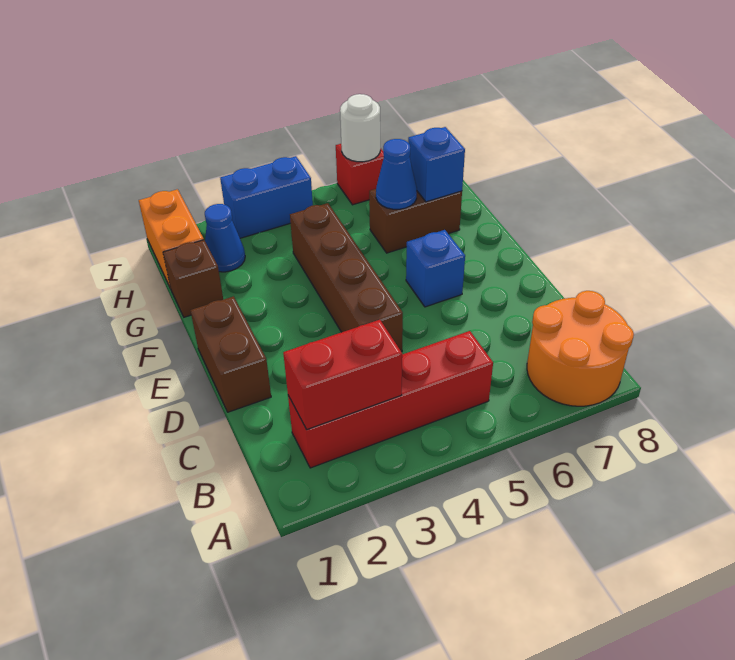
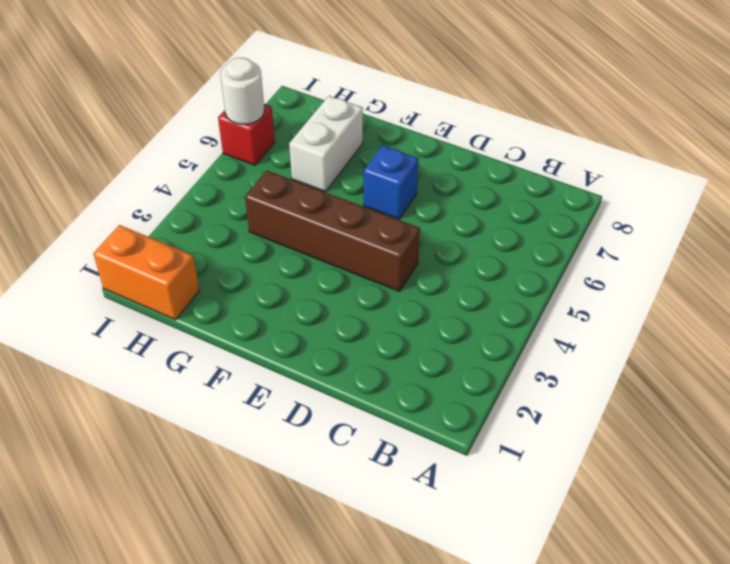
white brick G6:G7 level 1 -> brown brick G6:G7 level 1
none -> orange round brick A7:B8 level 1
none -> red brick B2:B5 level 1
none -> brown brick D1:E1 level 1

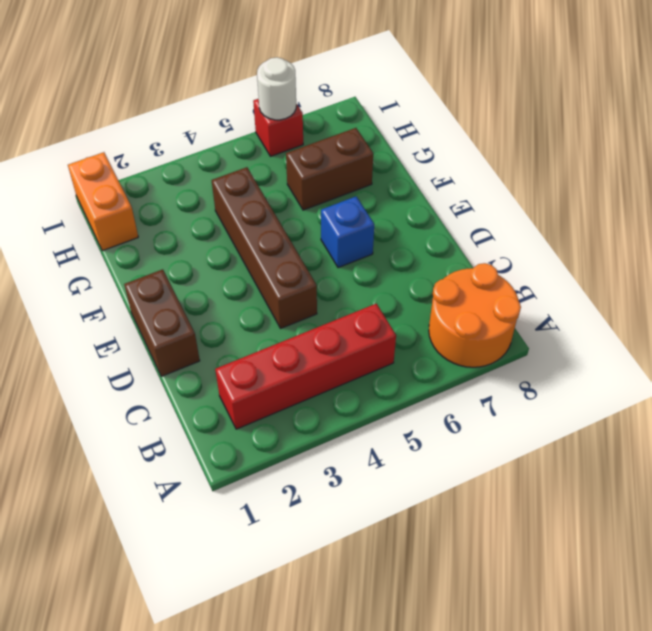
none -> brown brick G1 level 1
none -> blue cone H2 level 1
none -> blue brick I3:I4 level 1

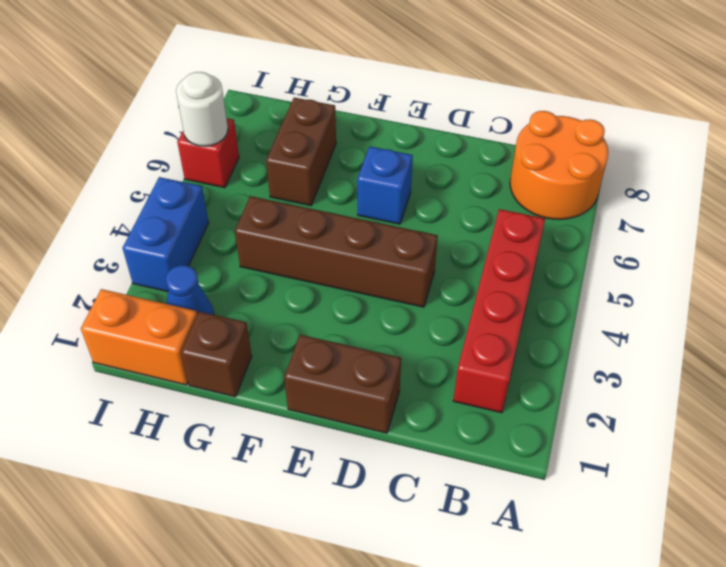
none -> red brick B2:B3 level 2
none -> blue cone G6 level 2
none -> blue brick G7 level 2

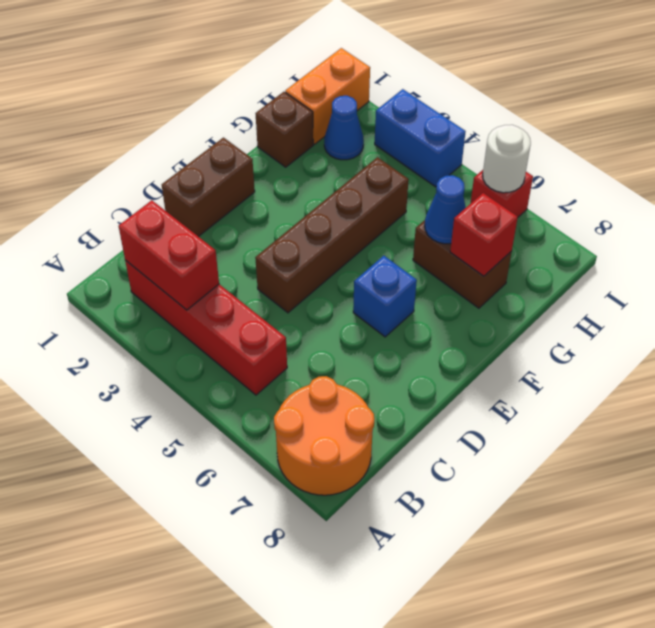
red brick G7 level 2 -> blue brick G7 level 2

